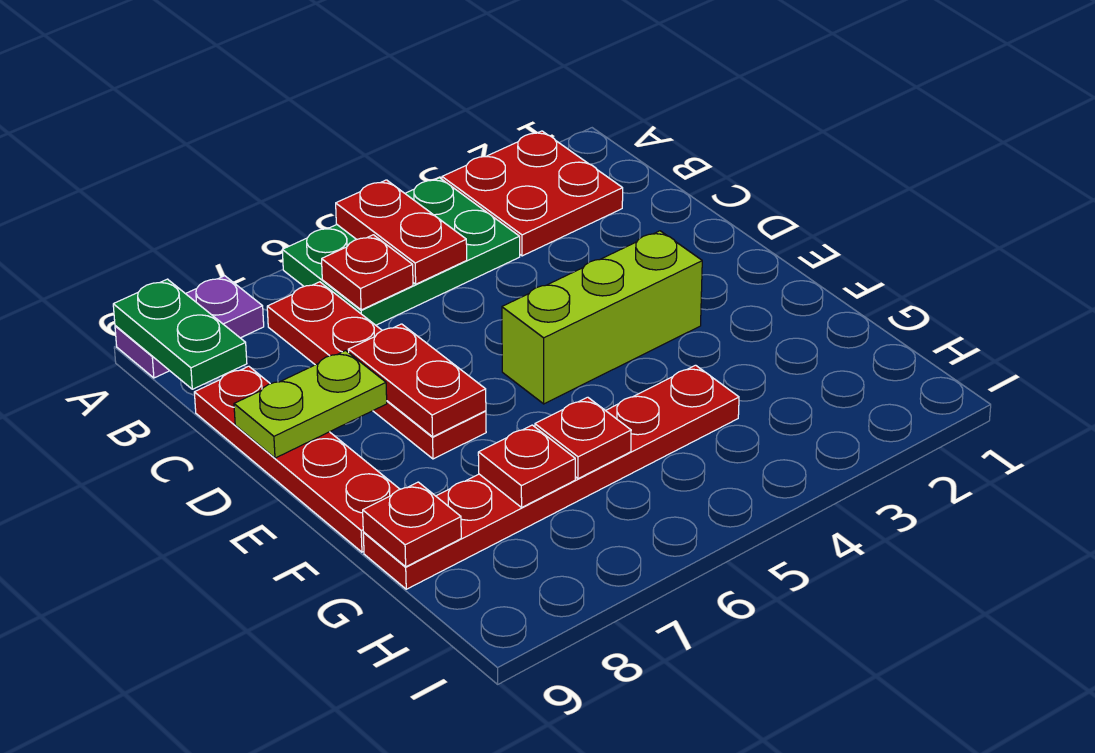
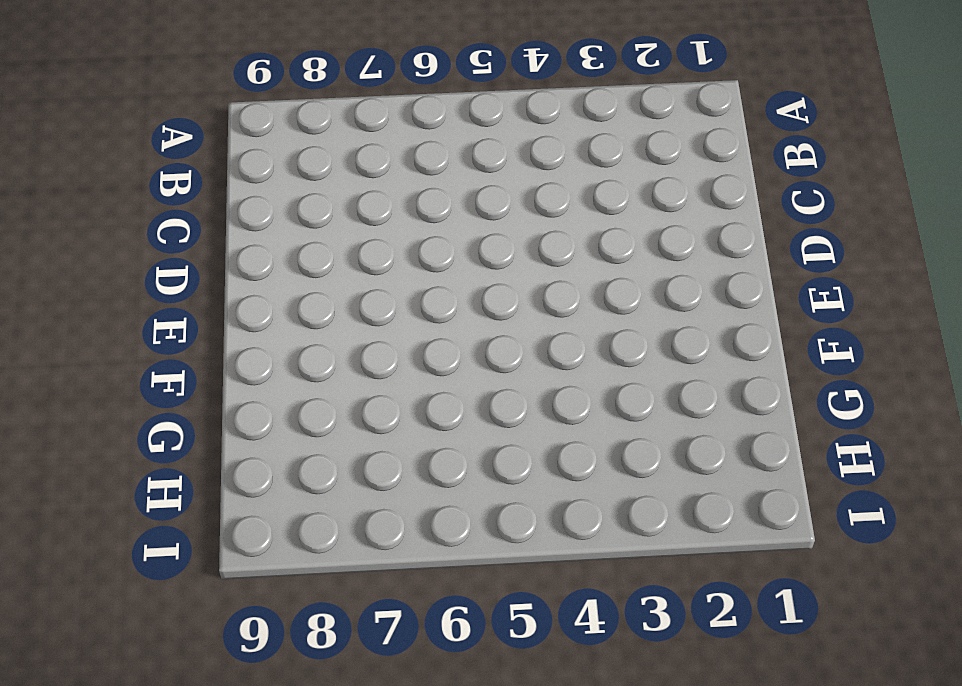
none -> red plate A2:B3 level 1
none -> green plate A4:B6 level 1
none -> purple plate A8:A9 level 1

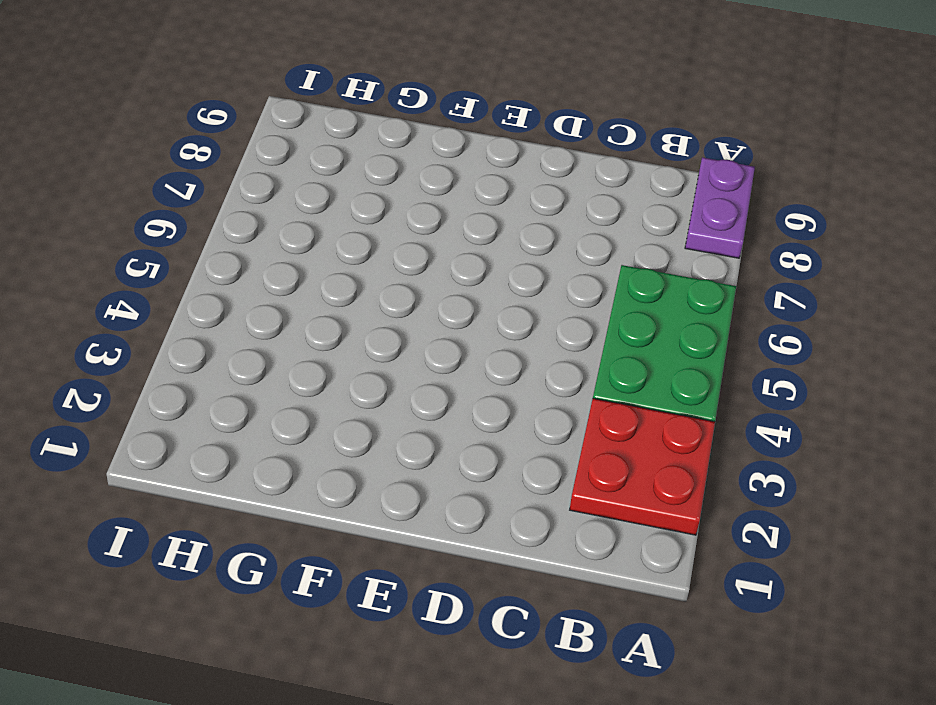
none -> red plate B7:E7 level 1
none -> red plate C9:F9 level 1
none -> lime brick E3:E5 level 1

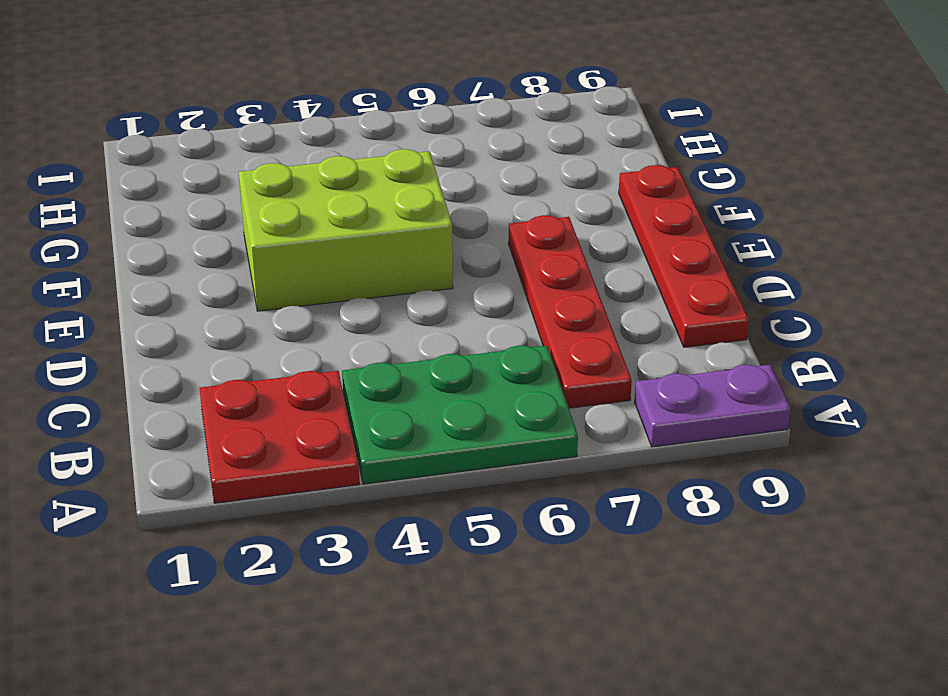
lime brick E3:F5 level 1 -> lime brick E3:E5 level 1
none -> red plate G4:G9 level 1
none -> red plate A5:B5 level 2
none -> green plate A9:B9 level 2

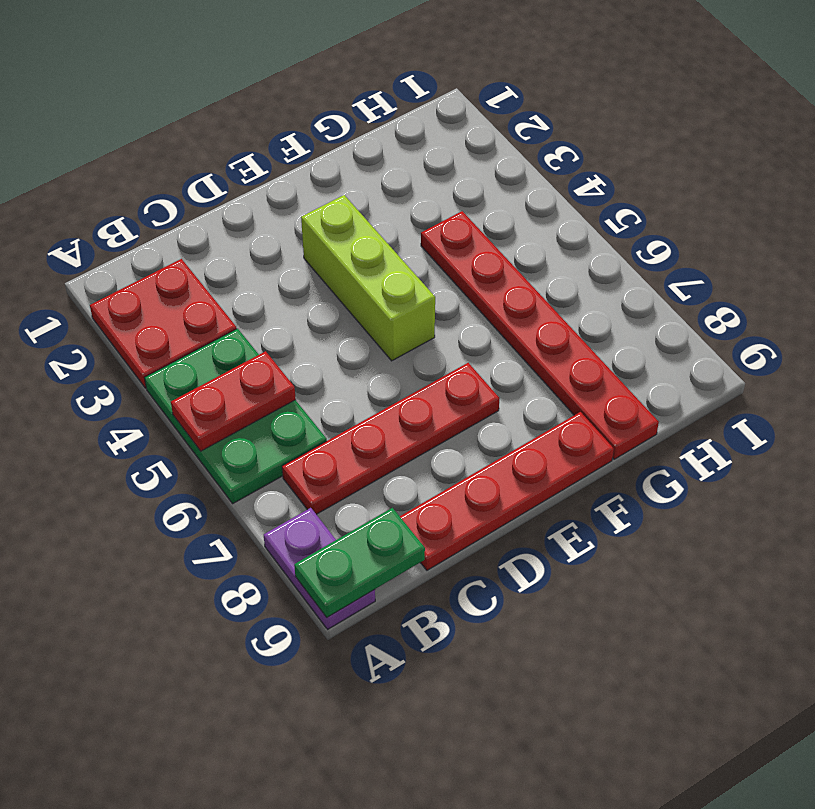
none -> red plate B6 level 2
none -> red plate D7:E7 level 2
none -> lime plate D8:D9 level 2

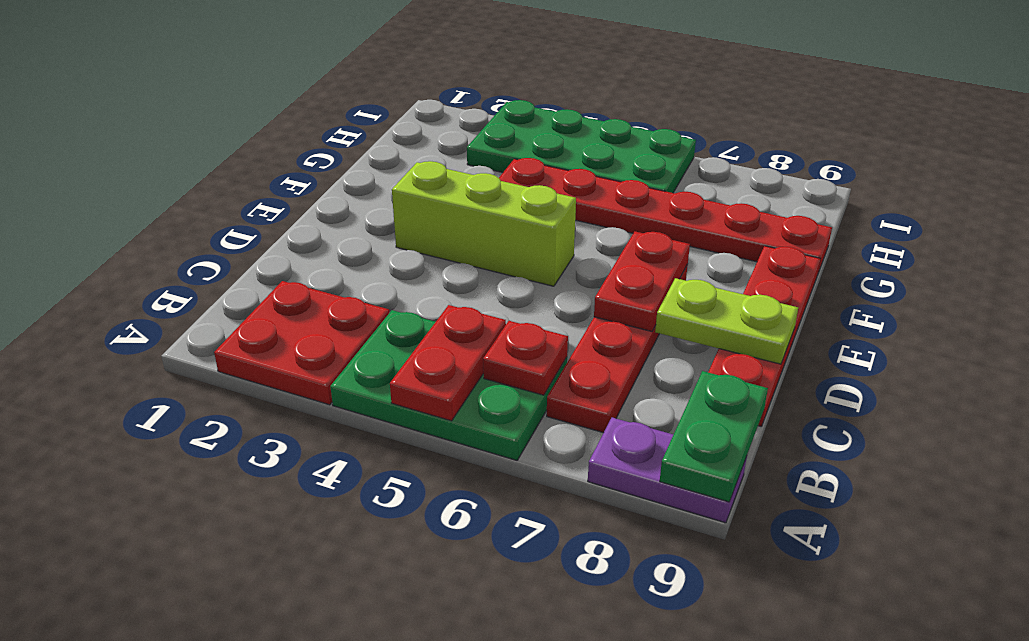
green plate H3:I6 level 1 -> none
none -> red plate G6 level 2
none -> red plate G7 level 2
none -> red plate G9 level 2

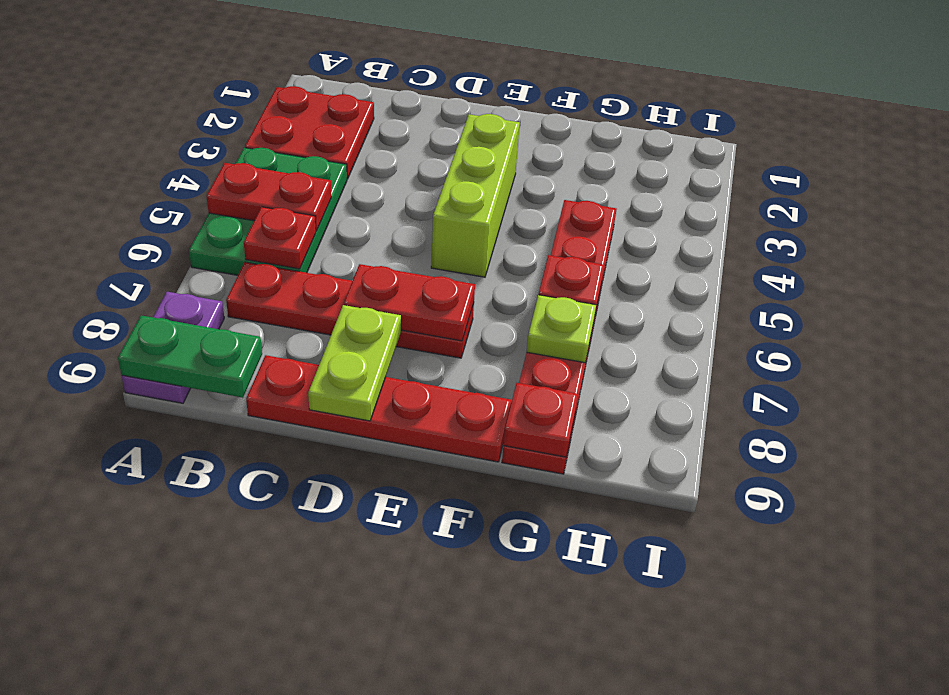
lime plate G7 level 2 -> red plate G7 level 2

